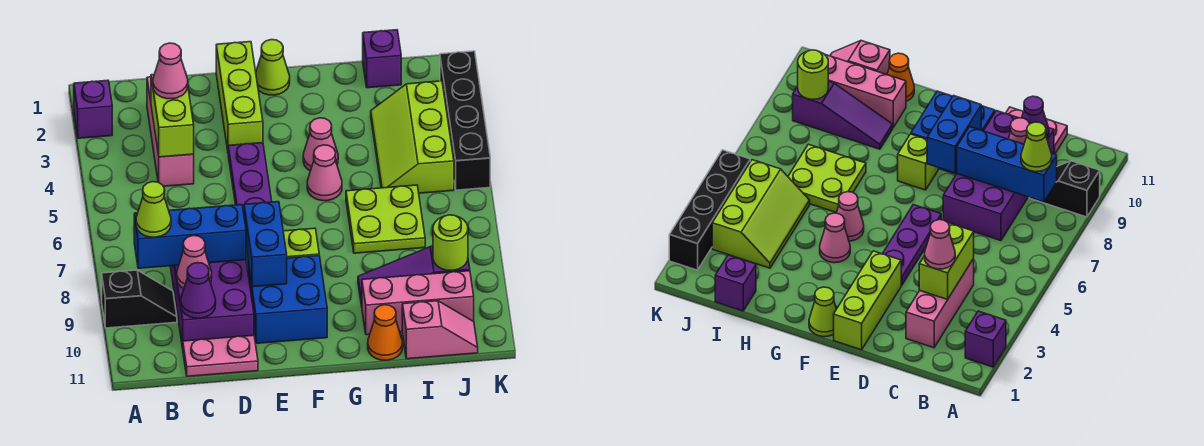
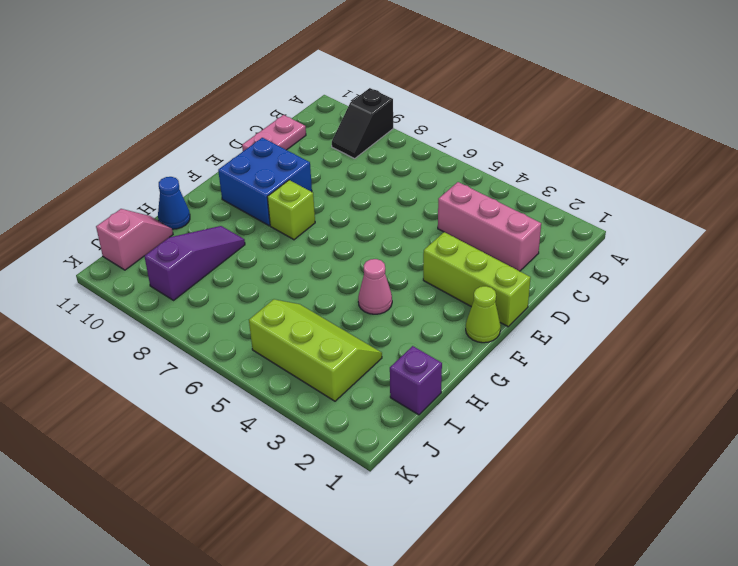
blue cone H11 level 1 -> orange cone H11 level 1
pink slope I11:J11 level 1 top J -> pink slope I11:J11 level 1 top I
none -> purple brick A2 level 1
none -> purple brick C7:D10 level 1
none -> purple plate E4:E6 level 1

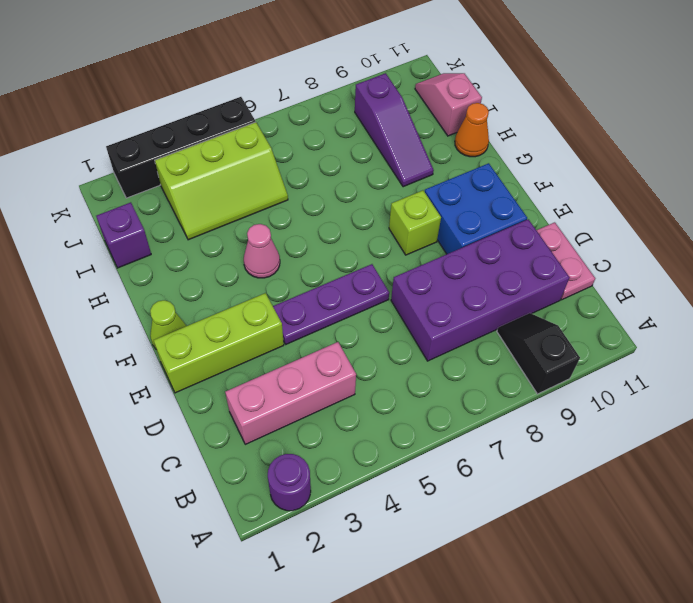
purple round brick A2 level 1 -> purple brick A2 level 1
none -> pink cone G5 level 1
none -> lime plate H6:I7 level 1
none -> pink brick H10:J10 level 1

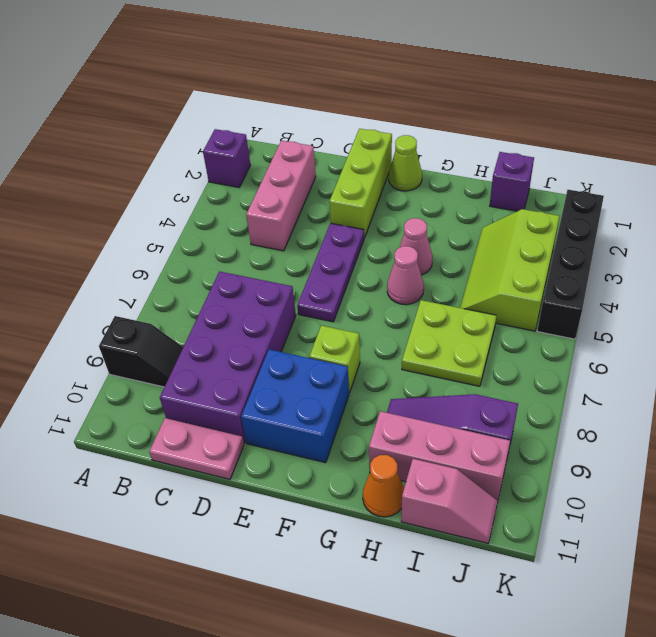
none -> blue brick B8:D8 level 2
none -> lime brick C3:C4 level 2
none -> pink cone C9 level 2

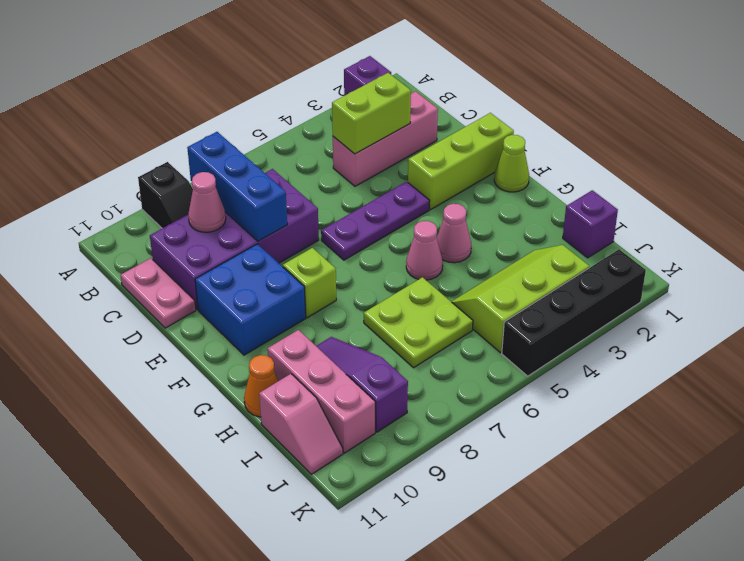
none -> purple cone C10 level 2
none -> blue brick E8:E9 level 2
none -> lime round brick J9 level 2

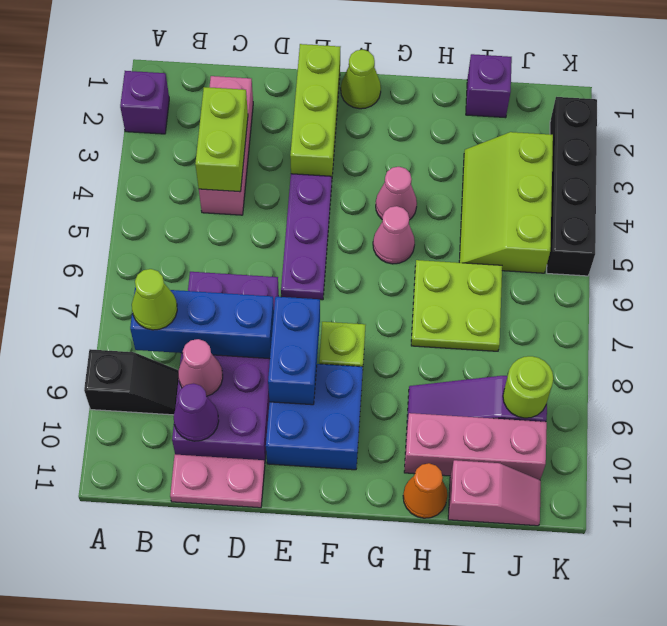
none -> pink cone C3 level 3

